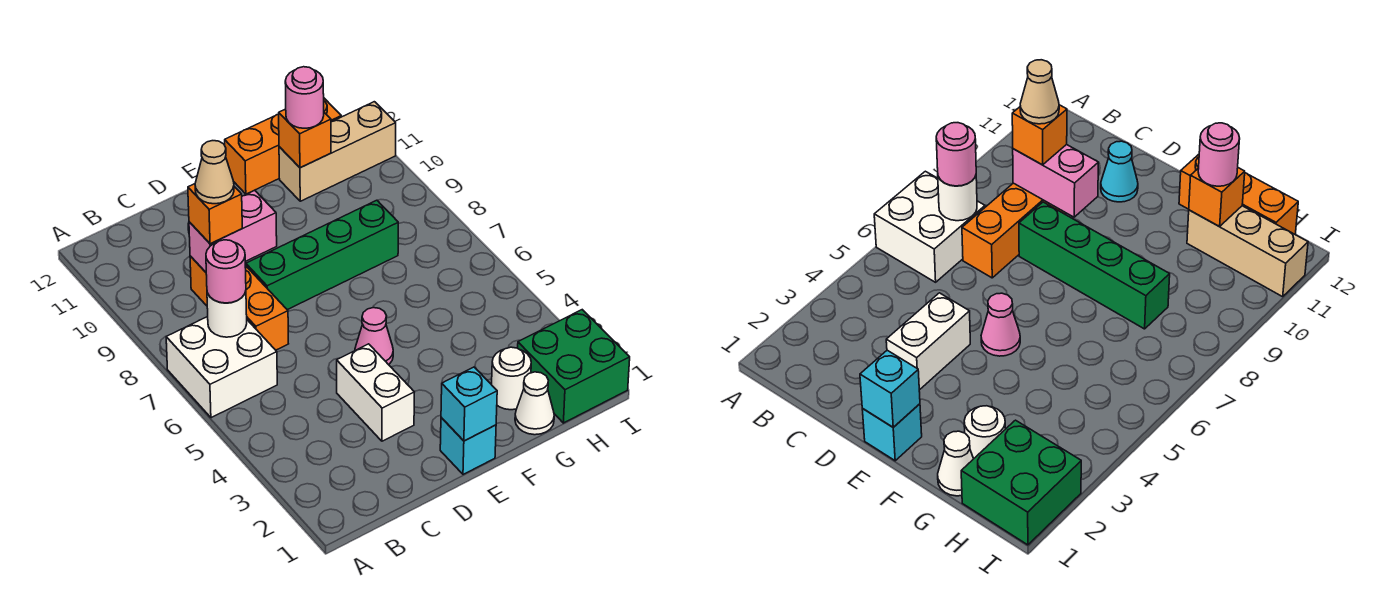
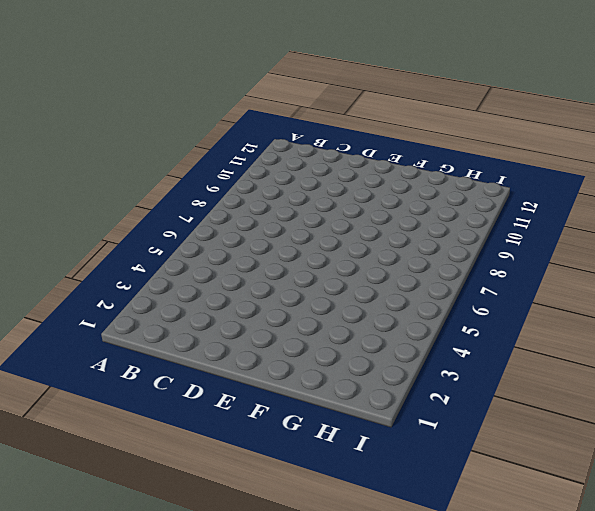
none -> white brick A6:B7 level 1
none -> orange brick C7:C9 level 1
none -> white brick D3:D4 level 1

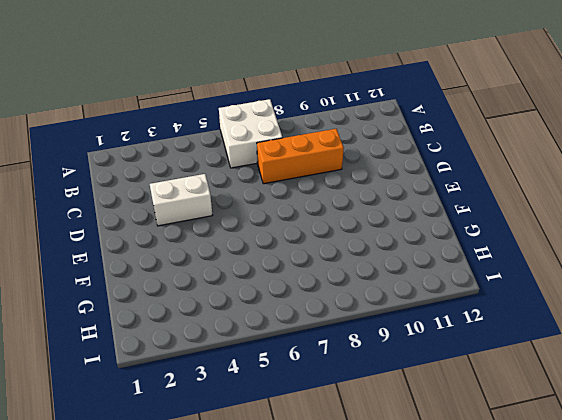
none -> green brick D8:G8 level 1
none -> cyan cone D11 level 1
none -> cyan brick E1 level 1

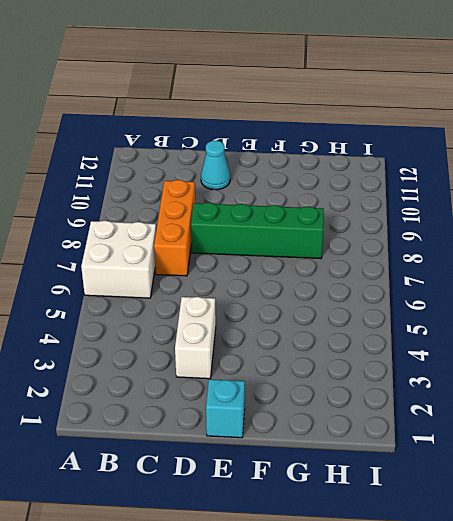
none -> pink cone E5 level 1
none -> orange brick F12:H12 level 1
none -> white cone G1 level 1

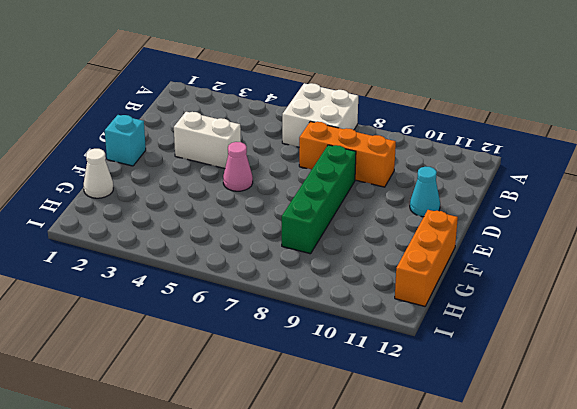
none -> white round brick G2 level 1
none -> tan brick G11:I11 level 1
none -> green brick H1:I2 level 1

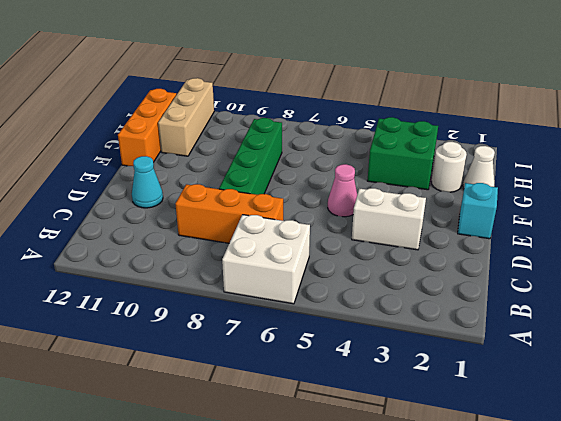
green brick G3:H4 level 1 -> green brick H1:I2 level 1
none -> white round brick B7 level 2
none -> pink brick C9:D9 level 2
none -> cyan brick E1 level 2

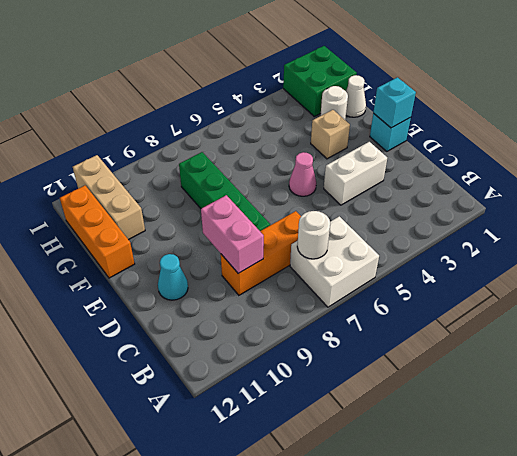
tan brick F3 level 1 -> none
none -> orange brick G11 level 2
none -> pink round brick B7 level 3
none -> orange brick C9 level 3

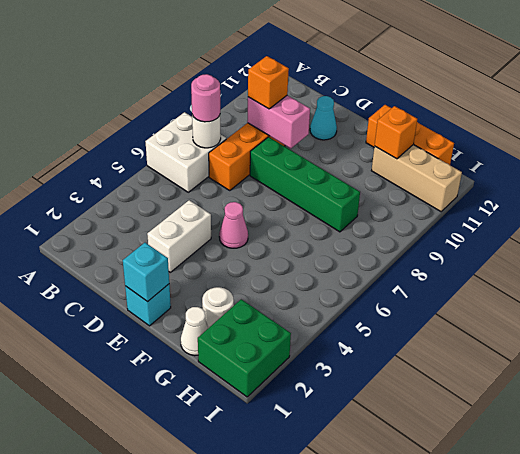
none -> pink round brick G11 level 3
none -> tan cone C9 level 4

